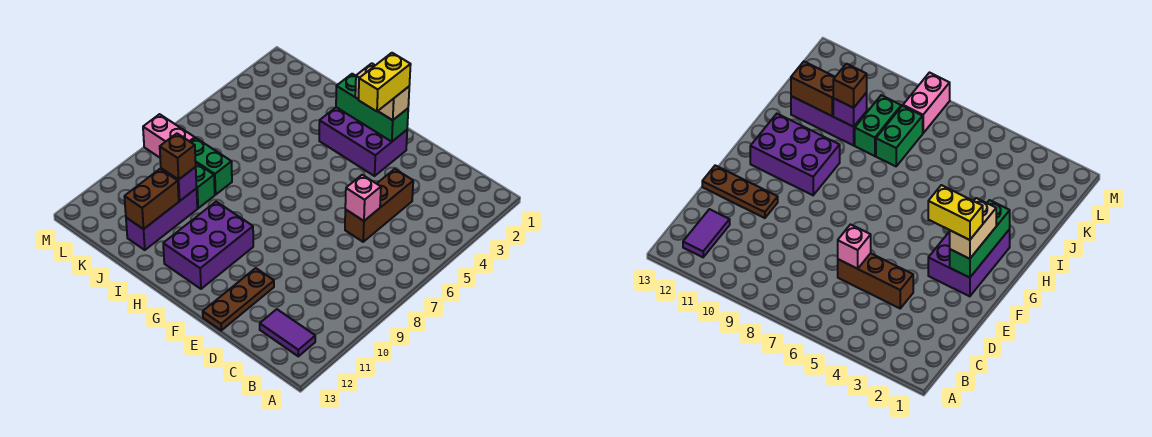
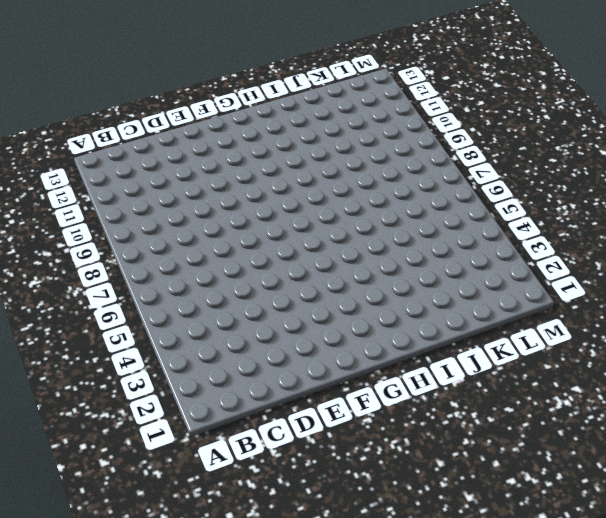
none -> purple tile B12:C12 level 1
none -> brown brick D4:D6 level 1
none -> brown plate E11:E13 level 1

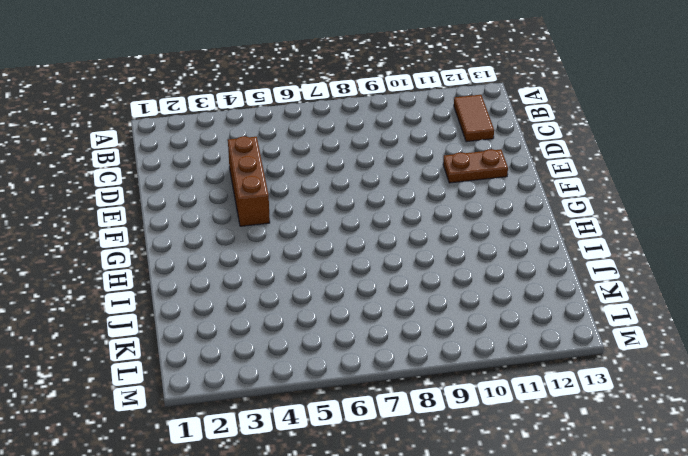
brown tile B12:C12 level 1 -> purple tile B12:C12 level 1
brown brick D4:F4 level 1 -> brown brick D4:D6 level 1
brown plate E11:E12 level 1 -> brown plate E11:E13 level 1
none -> purple brick F2:H3 level 1
none -> purple brick G10:H12 level 1
none -> green brick J8:K8 level 1

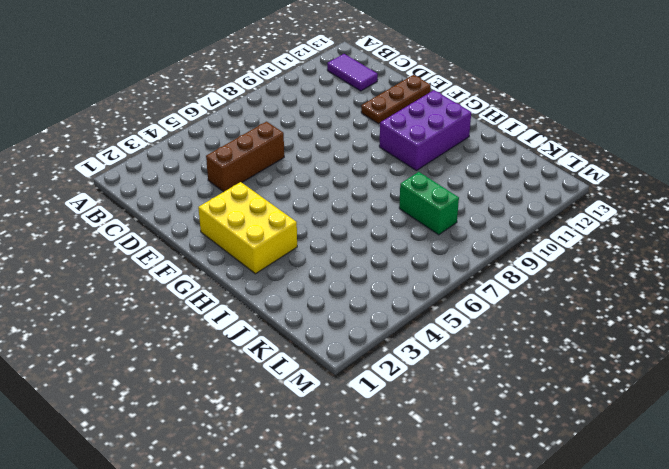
yellow brick F2:H3 level 1 -> purple brick F2:H3 level 1
none -> green brick J9:K9 level 1
none -> purple brick J10:J12 level 1
none -> pink brick L8:M8 level 1

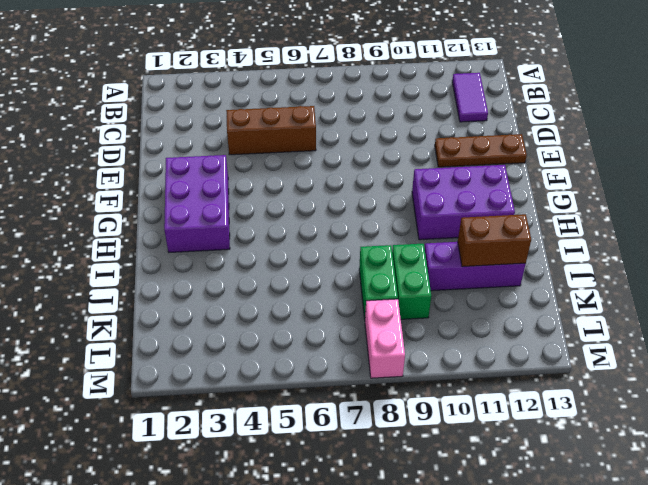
none -> pink brick D6 level 2
none -> green brick F2:H2 level 2
none -> purple brick J10 level 2

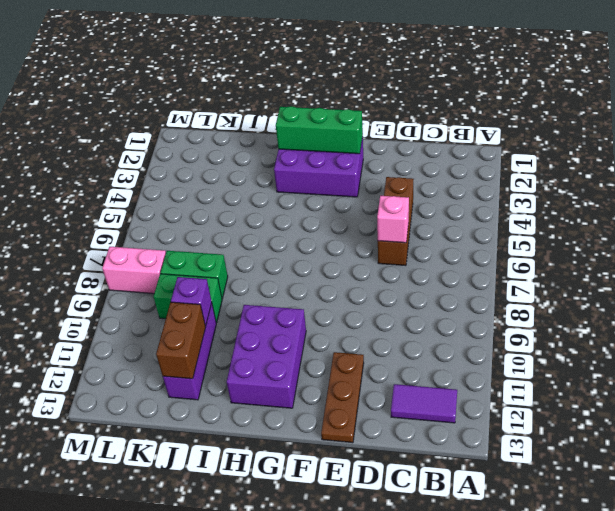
none -> tan brick F2:G2 level 3
none -> brown brick J10 level 3
none -> yellow brick F2:F3 level 4

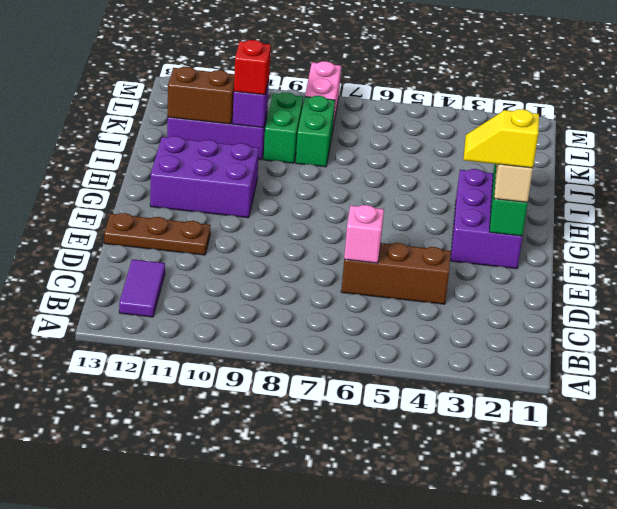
yellow slope F2:F3 level 4 top 2 -> yellow brick F2:F3 level 4
red brick J10 level 3 -> brown brick J10 level 3

